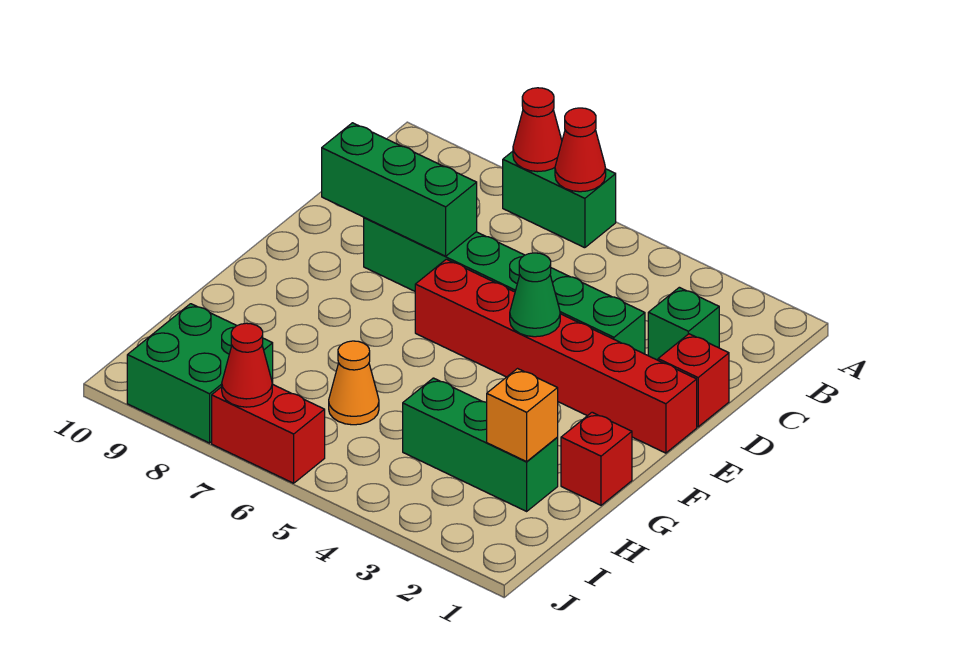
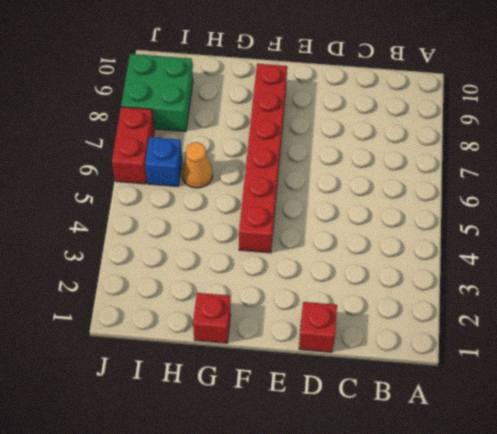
red brick F4:F9 level 1 -> red brick E1:E6 level 1
blue brick I6 level 1 -> none
none -> green brick A6:A7 level 1
none -> green brick C2 level 1
none -> green brick D3:D8 level 1

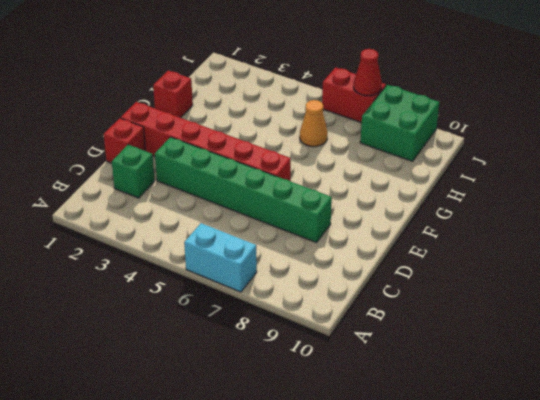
cyan brick A6:A7 level 1 -> green brick A6:A7 level 1
none -> green brick H2:H4 level 1
none -> red cone A6 level 2
none -> red cone A7 level 2

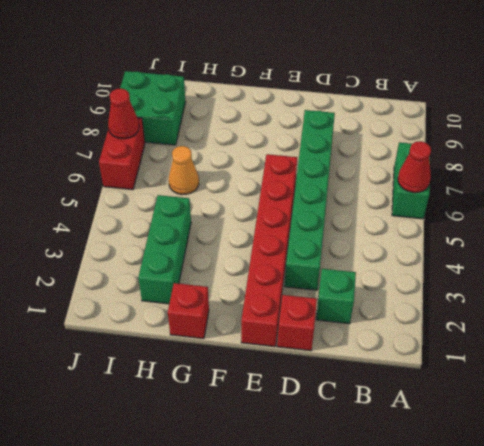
none -> red cone A7 level 2
none -> green brick D7:D9 level 2
none -> green cone E4 level 2

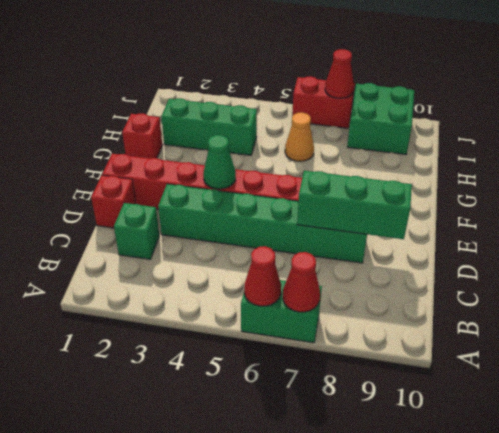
none -> orange brick H2 level 2

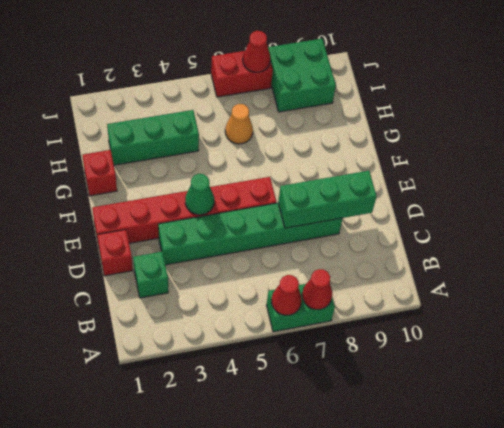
none -> orange brick H2 level 2

